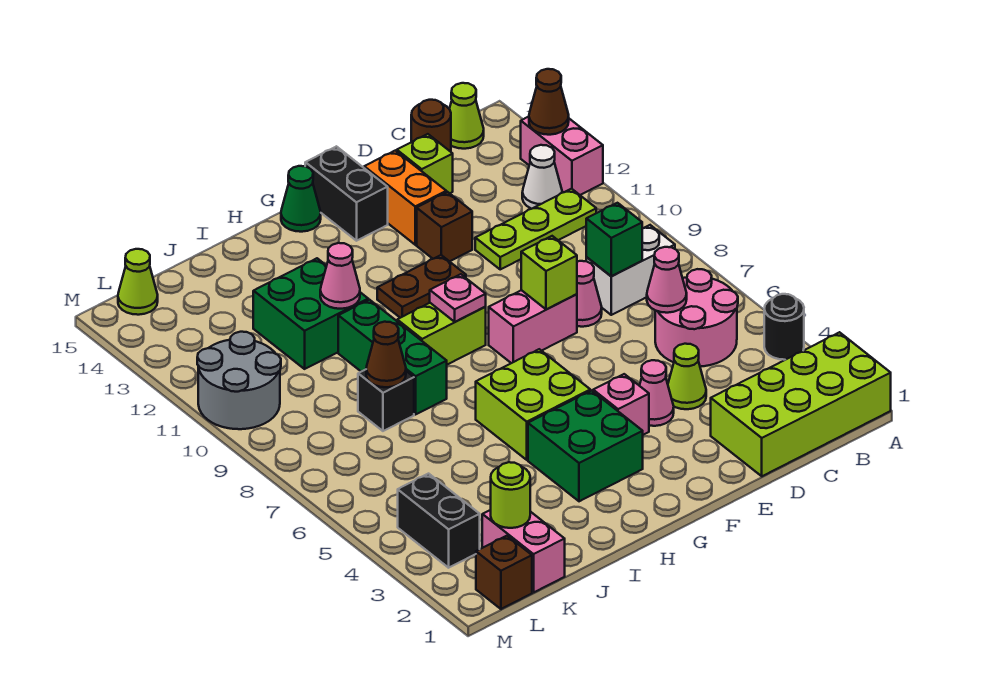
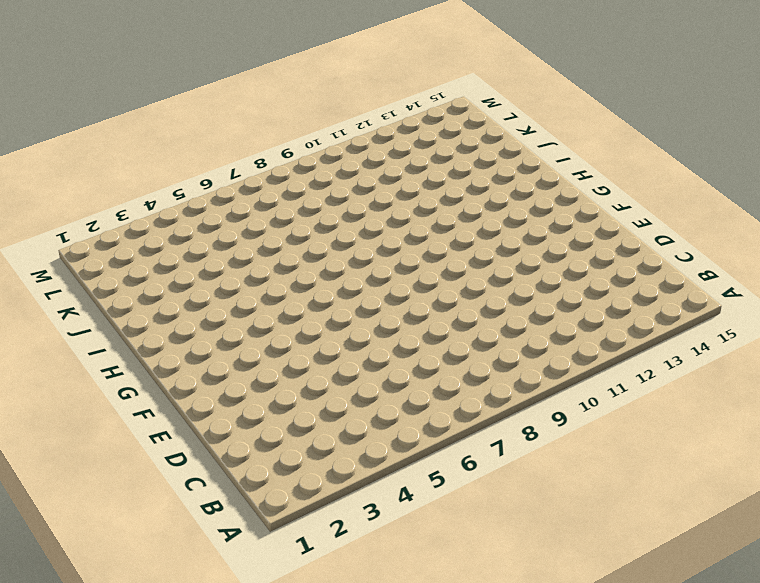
none -> lime brick A1:D2 level 1
none -> black round brick A4 level 1
none -> pink brick A12:A13 level 1
none -> pink round brick B5:C6 level 1

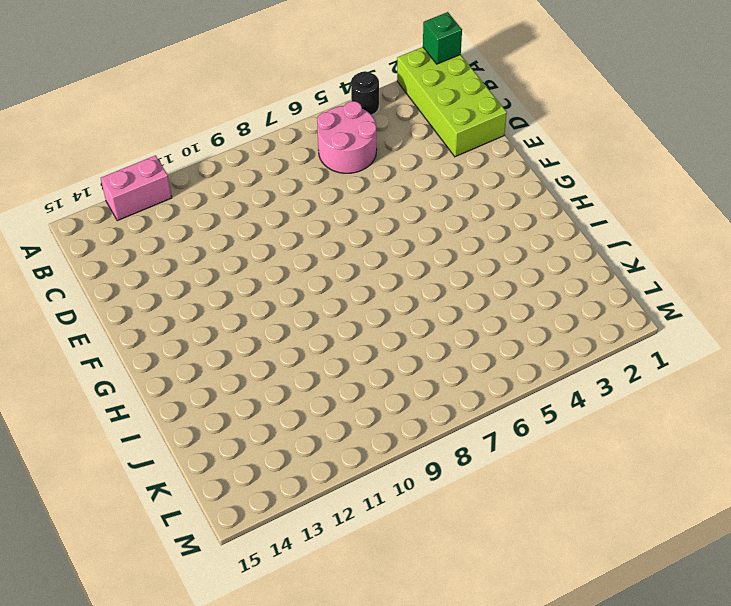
green brick A1 level 2 -> green brick C8 level 2
none -> white brick B8:C8 level 1
none -> lime plate B11:D11 level 1
none -> white cone B12 level 1
none -> lime cone B15 level 1

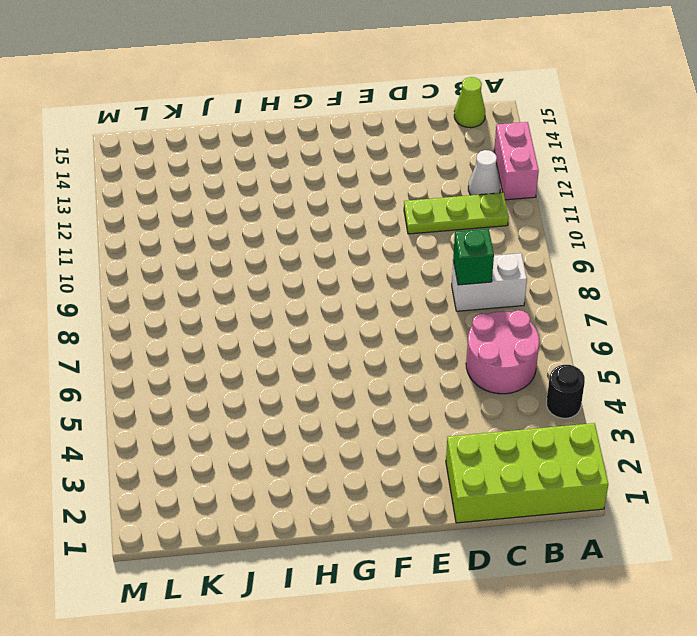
none -> brown round brick C15 level 1
none -> lime cone D4 level 1
none -> pink cone D8 level 1
none -> lime brick D14 level 1

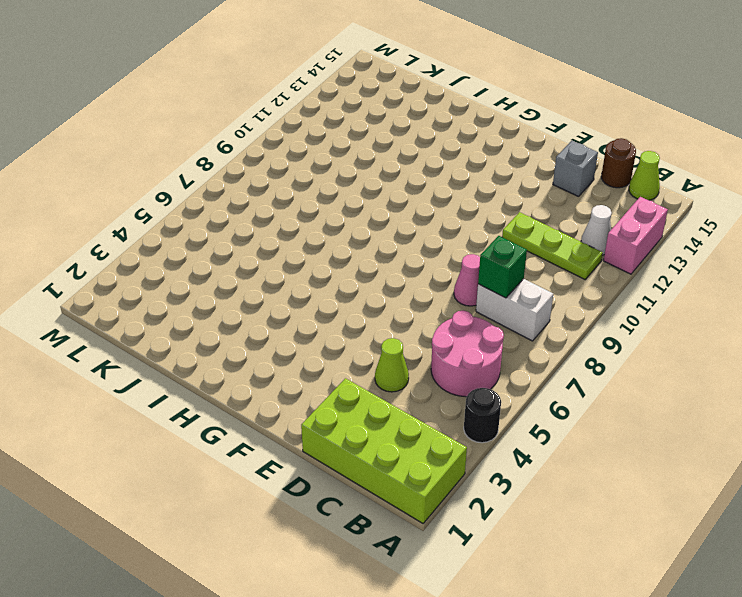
grey brick D14 level 1 -> lime brick D14 level 1
none -> pink cone E4 level 1
none -> pink brick E8:F8 level 1
none -> brown brick E12 level 1
none -> orange brick E13:E14 level 1

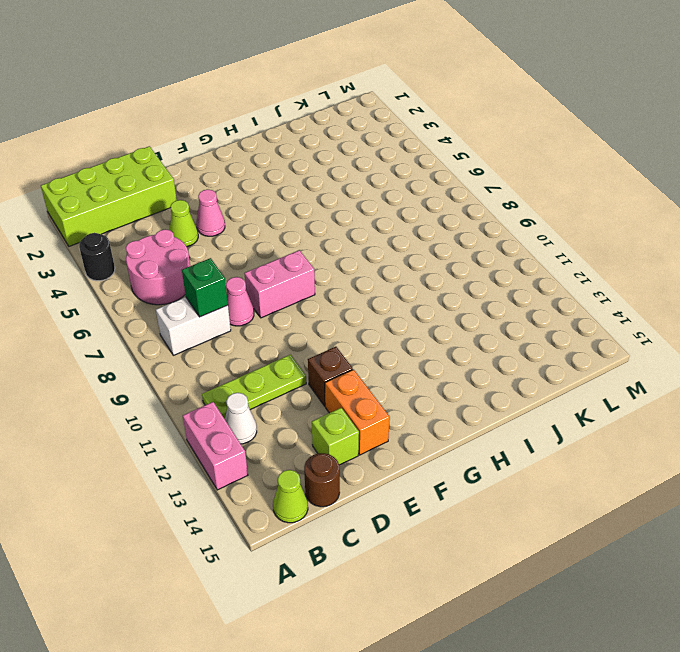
none -> pink brick F4 level 1
none -> brown plate F11:G11 level 1
none -> black brick F14:F15 level 1
none -> green brick G3:H4 level 1

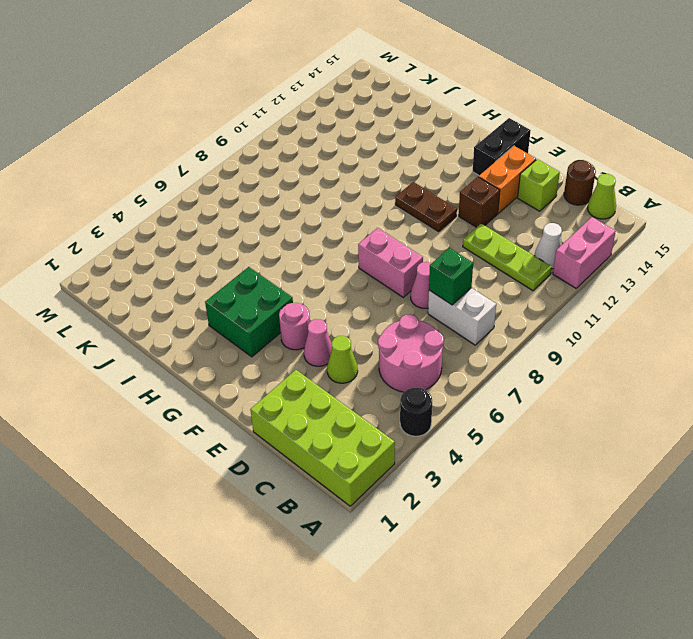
pink round brick F4 level 1 -> pink brick F4 level 1
none -> lime brick G5:H6 level 1
none -> lime brick G9:H9 level 1
none -> green cone G15 level 1
none -> green brick I8:I10 level 1

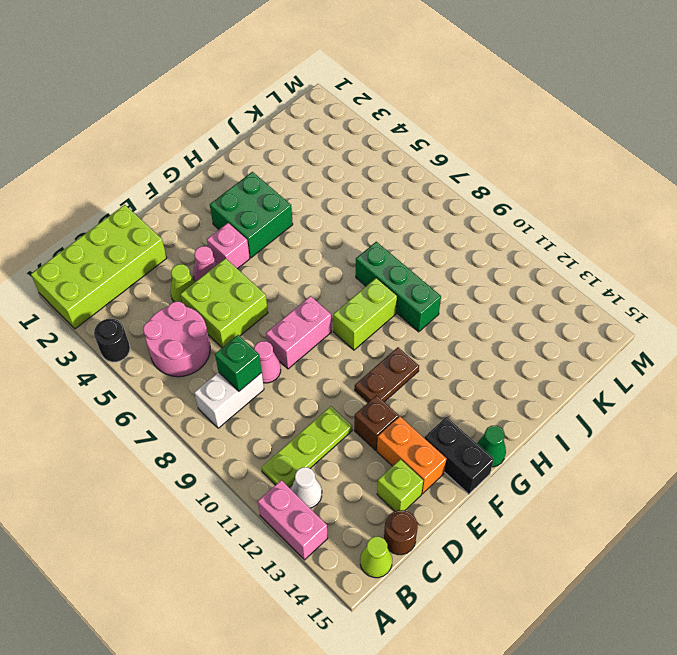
lime brick D5:E6 level 1 -> lime brick G5:H6 level 1
none -> green brick I11:J12 level 1
none -> black brick J8 level 1
none -> pink brick K1:K2 level 1
none -> brown brick L1 level 1

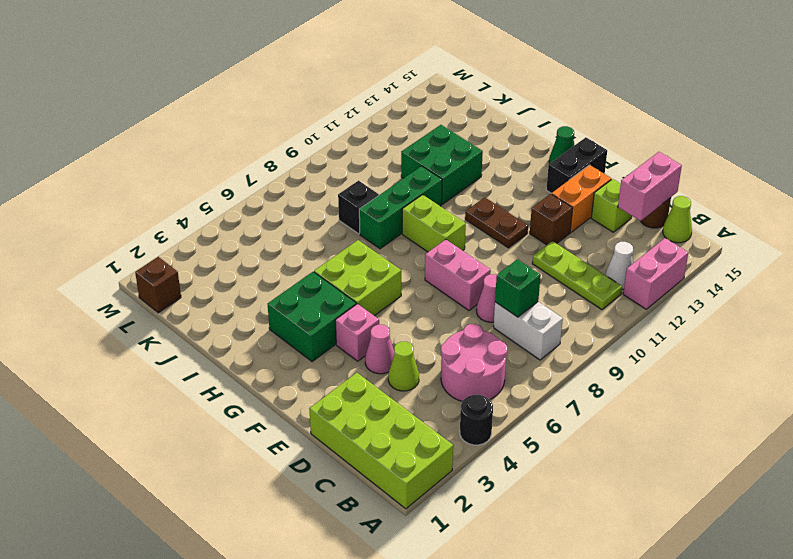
pink brick C14:C15 level 2 -> pink brick K1:K2 level 1
none -> black brick L3:L4 level 1
none -> grey round brick L10:M11 level 1
none -> lime cone L15 level 1
none -> brown cone A13 level 2

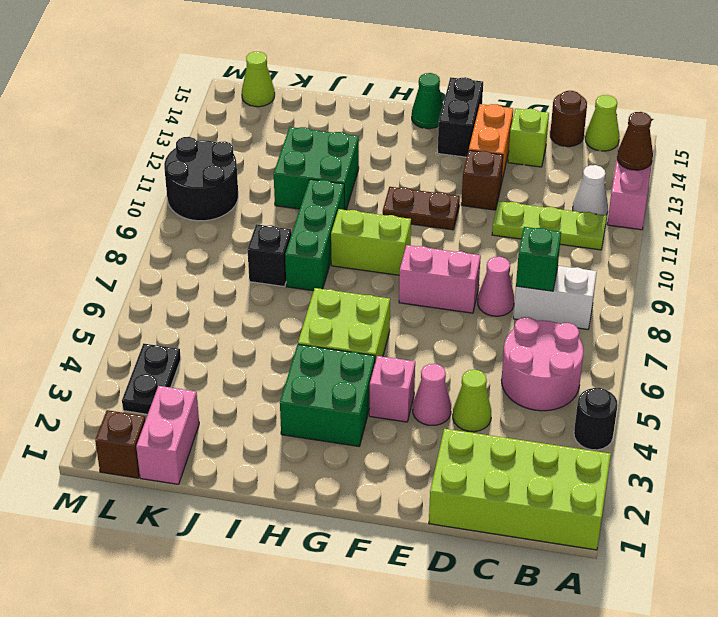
black plate L3:L4 level 1 -> black brick L3:L4 level 1
black round brick L10:M11 level 1 -> grey round brick L10:M11 level 1
none -> pink cone C6 level 2
none -> lime brick E8 level 2
none -> pink plate G9 level 2
none -> pink cone I11 level 2

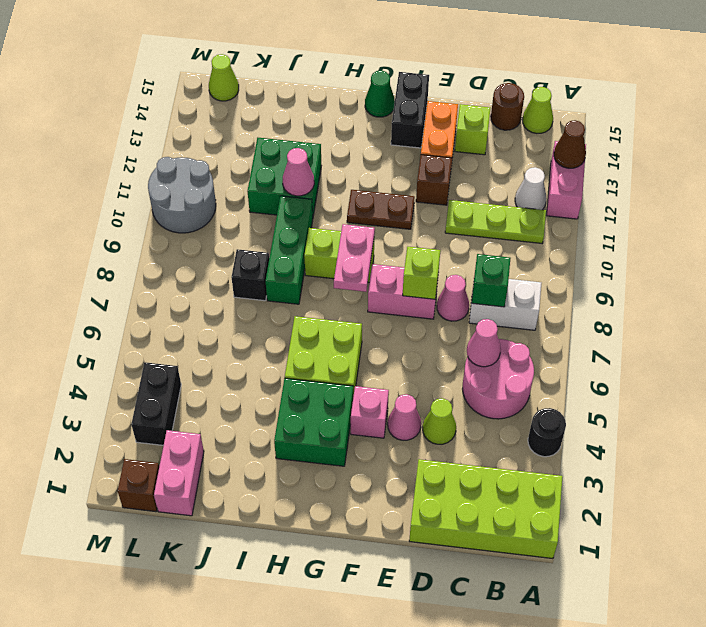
pink plate G8:G9 level 2 -> pink plate G9 level 2
none -> brown cone J8 level 2
none -> lime round brick K2 level 2

